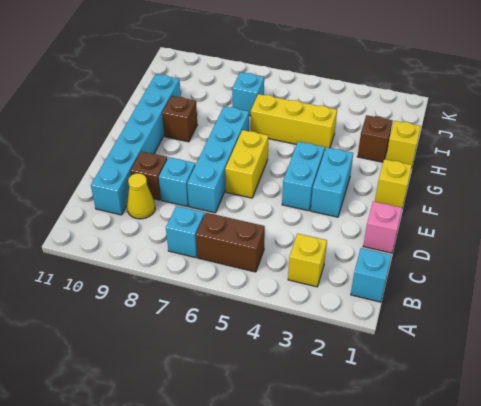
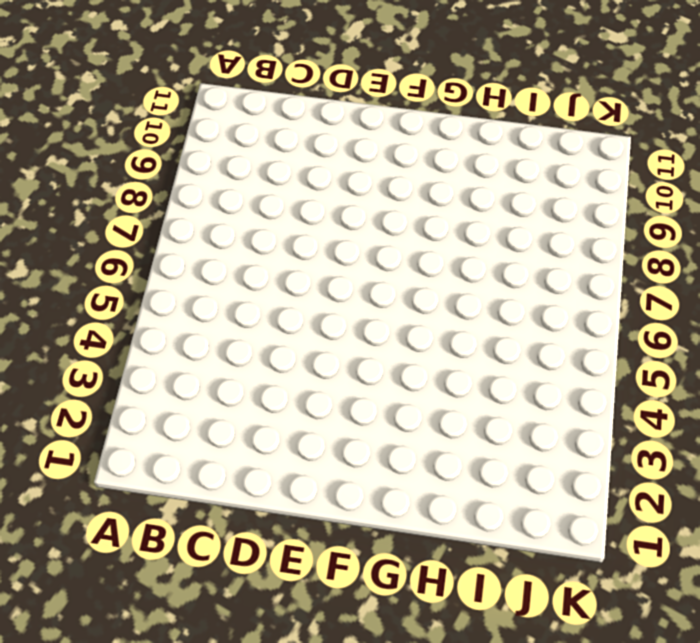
none -> cyan brick B1 level 1
none -> yellow brick B3 level 1
none -> brown brick B5:B6 level 1

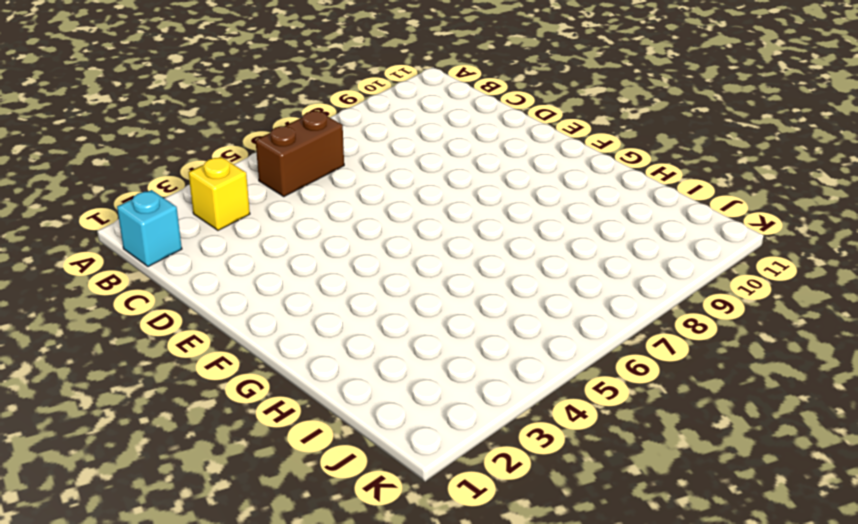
none -> cyan brick B7 level 1
none -> yellow cone C9 level 1
none -> cyan brick C10:H10 level 1

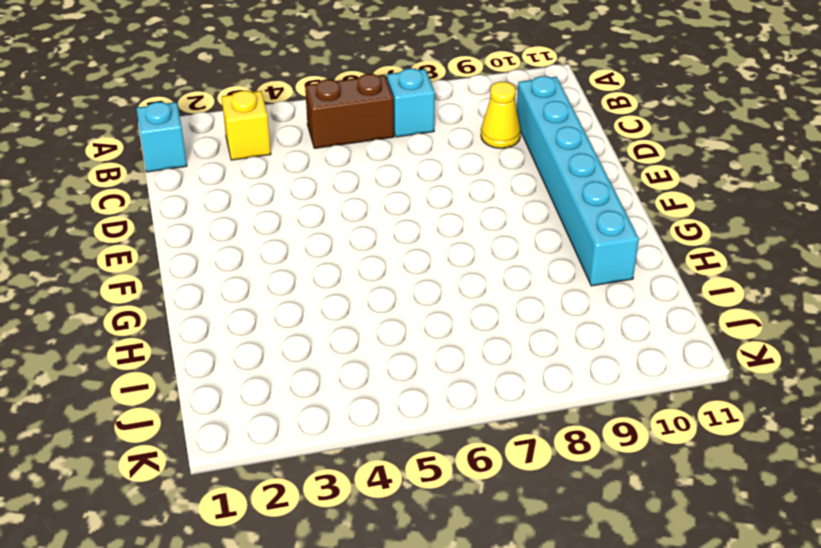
none -> pink brick D1 level 1
none -> cyan brick D7:G7 level 1
none -> cyan brick D8 level 1

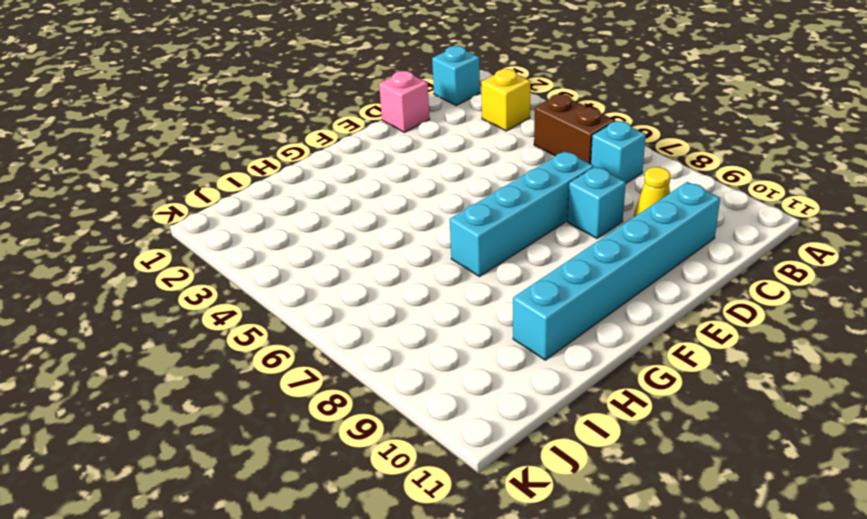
none -> brown brick D9 level 1
none -> cyan brick E3:F3 level 1
none -> cyan brick E4:F4 level 1

